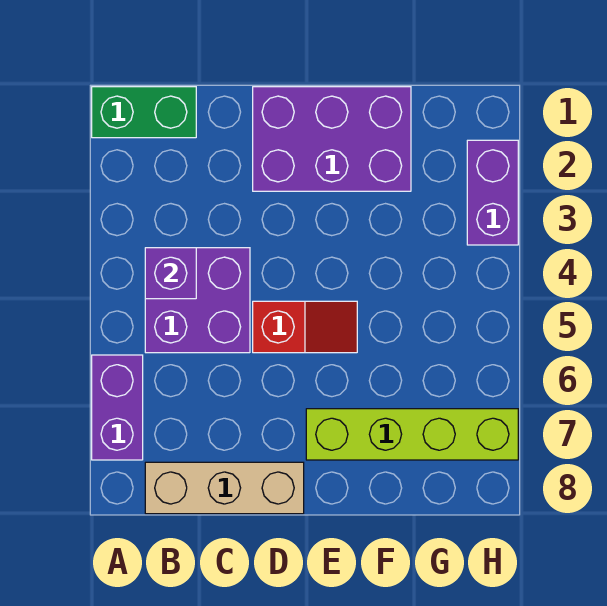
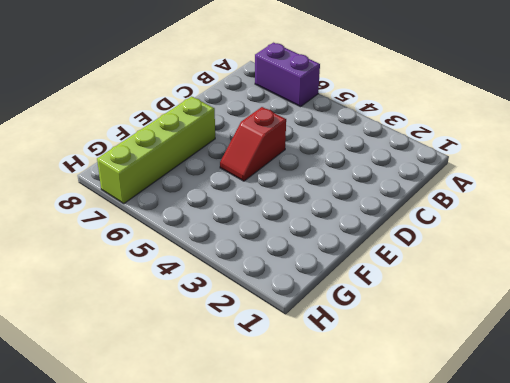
none -> green brick A1:B1 level 1
none -> purple brick B4:C5 level 1

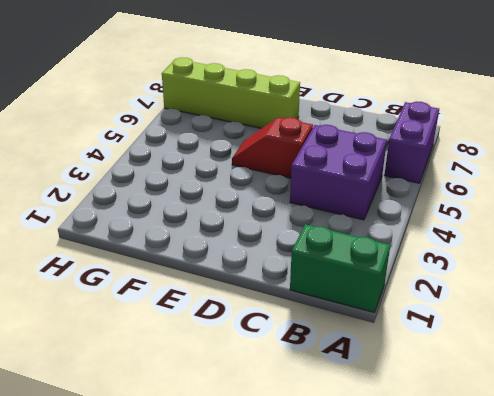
none -> tan brick B8:D8 level 1
none -> purple brick D1:F2 level 1

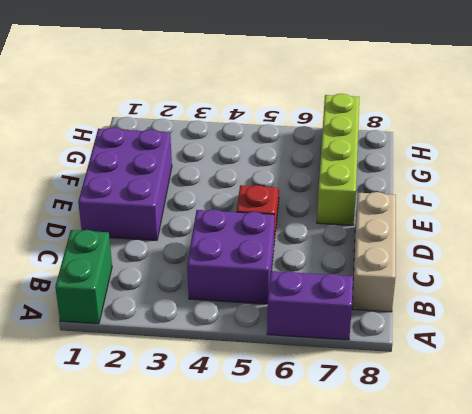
none -> purple brick H2:H3 level 1
none -> purple brick B4 level 2

